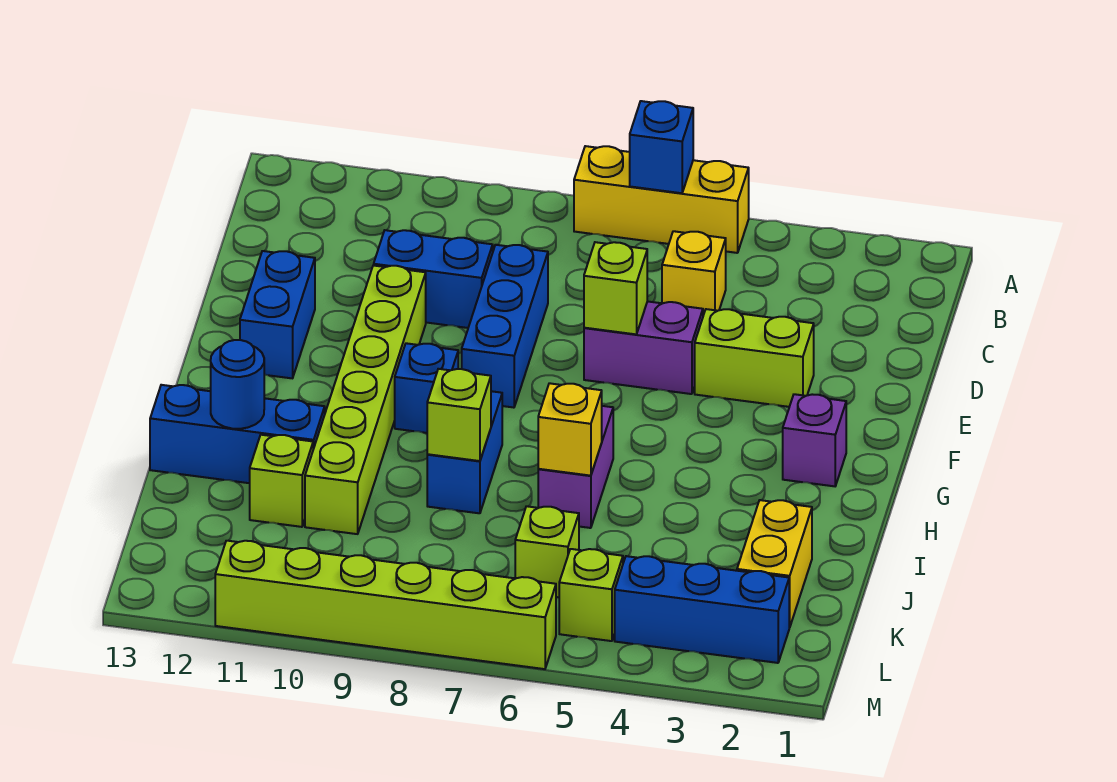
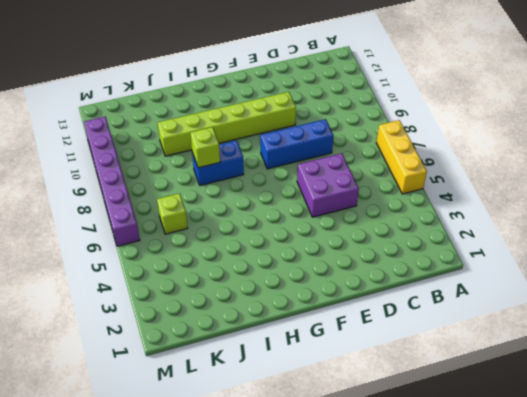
purple brick D5:E6 level 1 -> purple brick E5:E6 level 1
purple brick M6:M11 level 1 -> lime brick M6:M11 level 1
none -> yellow brick C5 level 1
none -> blue brick D9:D10 level 1
none -> lime brick E3:E4 level 1

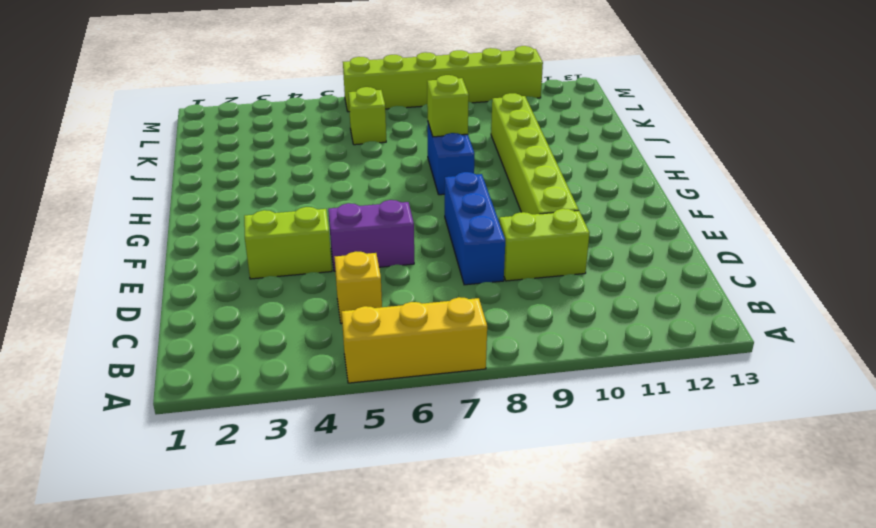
lime brick D9:D10 level 1 -> blue brick D9:D10 level 1
none -> blue brick E12:F12 level 1
none -> purple brick G2 level 1
none -> blue brick G9 level 1

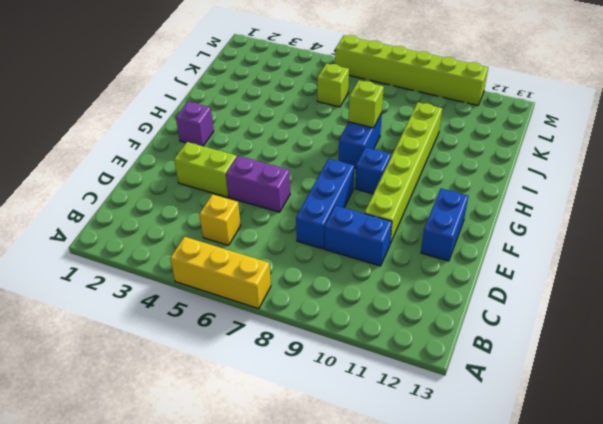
none -> purple brick H6:I6 level 1
none -> blue brick I11:I13 level 1
none -> yellow brick J2:K2 level 1

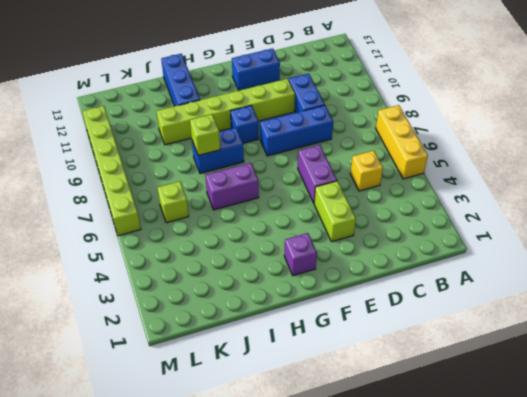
none -> yellow brick J2:K2 level 1
none -> lime brick J11 level 1
none -> blue brick L2:L4 level 1

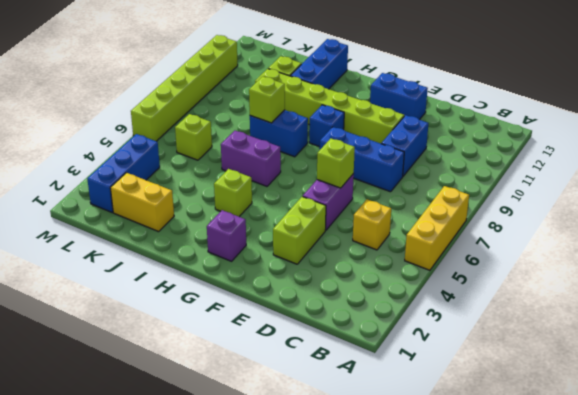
lime brick H4 level 1 -> lime brick L5 level 1
none -> blue brick A6 level 2
none -> yellow brick I6 level 2
none -> blue round brick I12 level 2

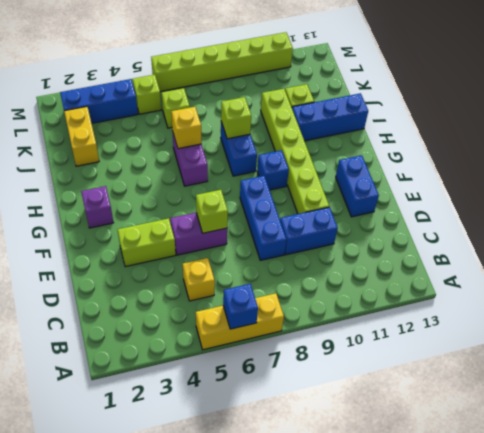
none -> blue round brick I12 level 2

